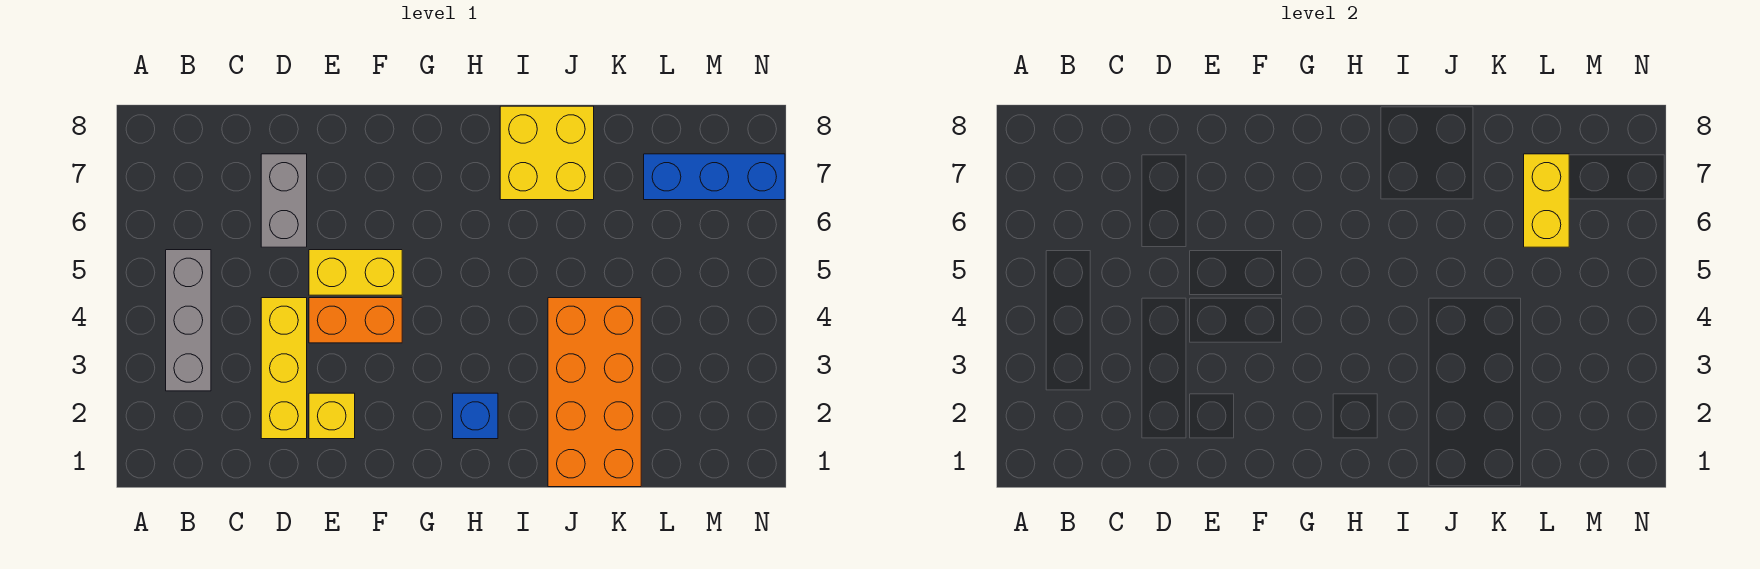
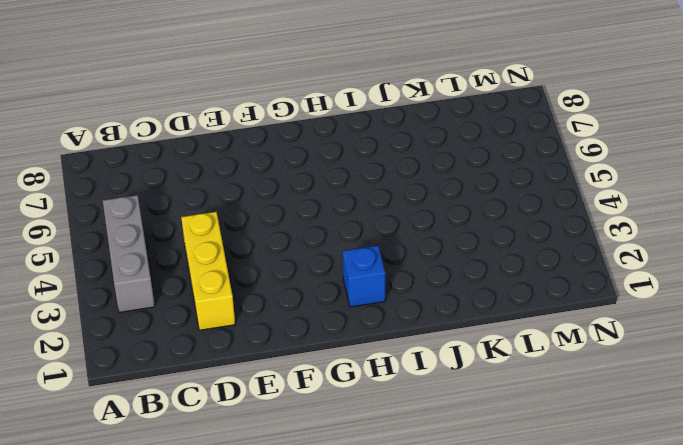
none -> grey brick D6:D7 level 1
none -> yellow brick E2 level 1

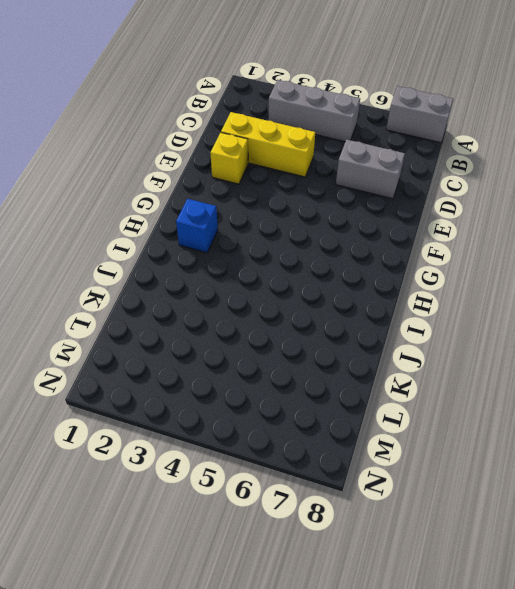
grey brick A7:A8 level 1 -> none
none -> orange brick E4:F4 level 1
none -> yellow brick E5:F5 level 1

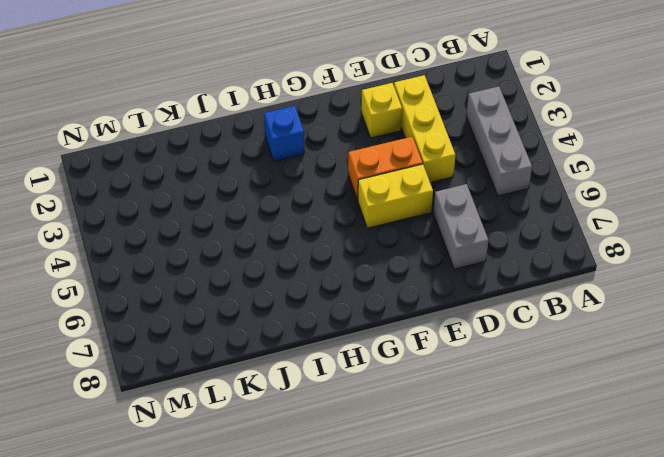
none -> yellow brick I7:J8 level 1
none -> orange brick J1:K4 level 1

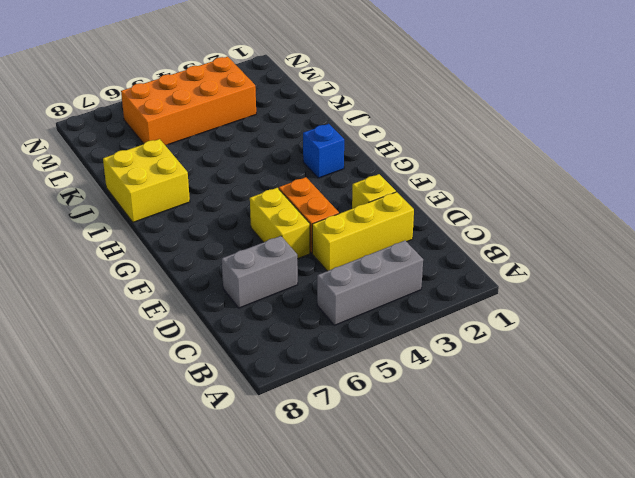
orange brick L3:M6 level 1 -> orange brick J1:K4 level 1
none -> blue brick L7:N7 level 1
none -> yellow brick L6:L7 level 2

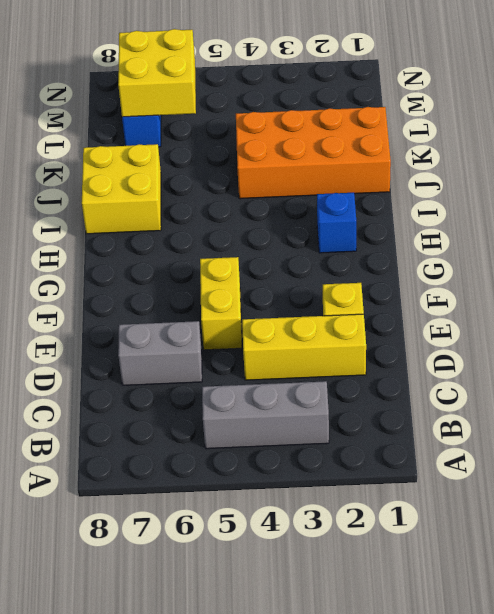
yellow brick L6:M7 level 2 -> yellow brick L6:L7 level 2
none -> orange brick E4:F4 level 1

